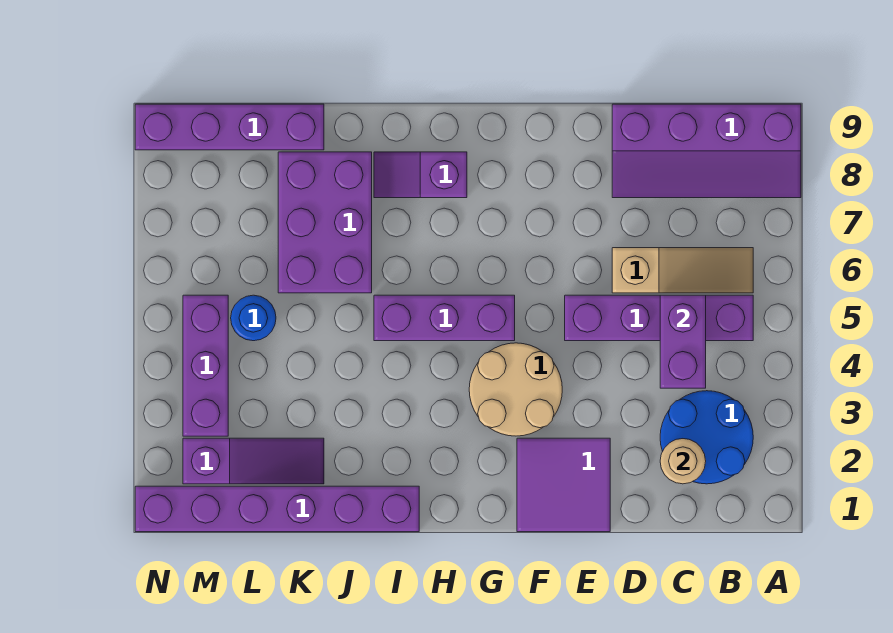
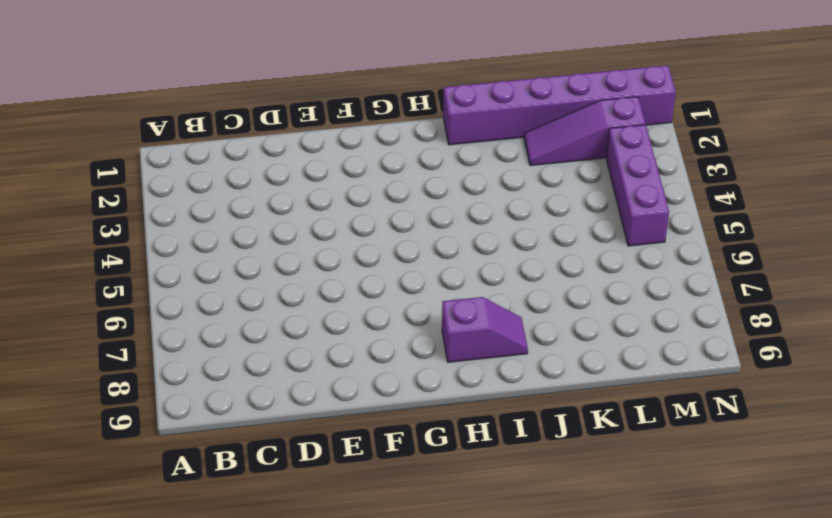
none -> purple slope A8:D9 level 1 top 9
none -> blue round brick B2:C3 level 1
none -> purple brick B5:E5 level 1

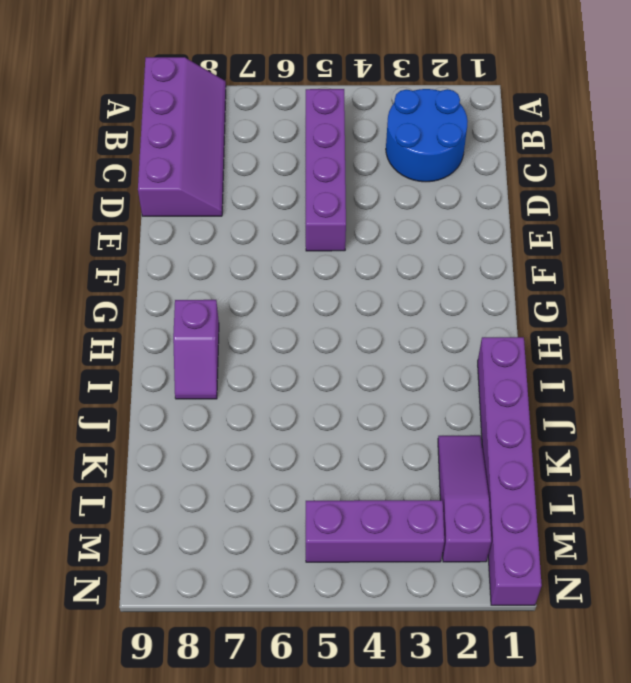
none -> tan slope B6:D6 level 1 top D
none -> purple tile E1:F2 level 1
none -> tan round brick F3:G4 level 1

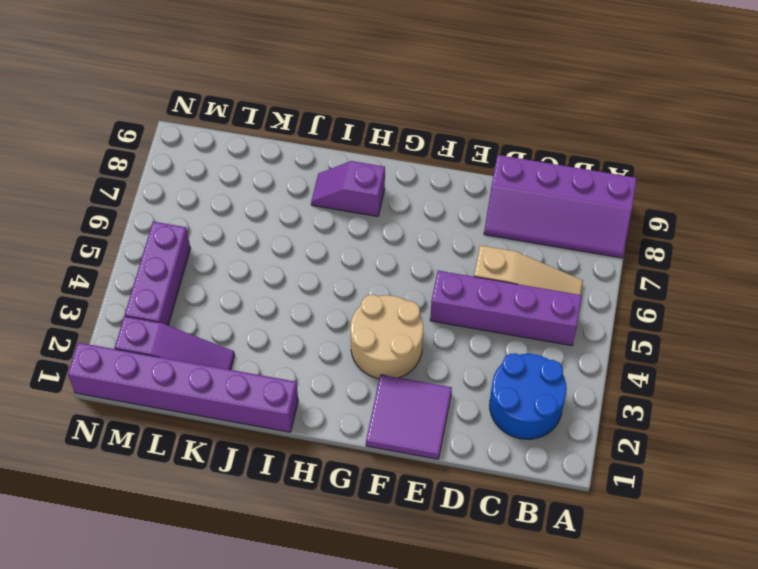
none -> purple brick G5:I5 level 1
none -> purple brick J6:K8 level 1
none -> purple brick K9:N9 level 1

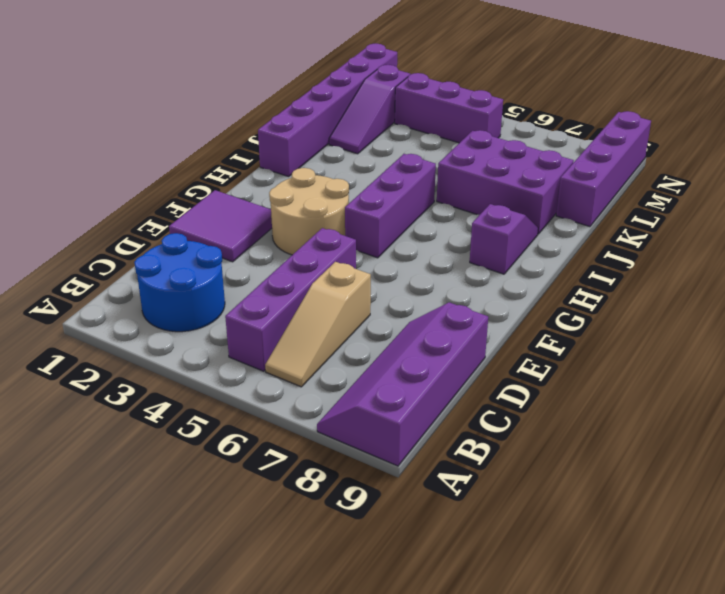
none -> blue round brick L5 level 1
none -> tan round brick C2 level 2
none -> purple brick C4:C5 level 2

